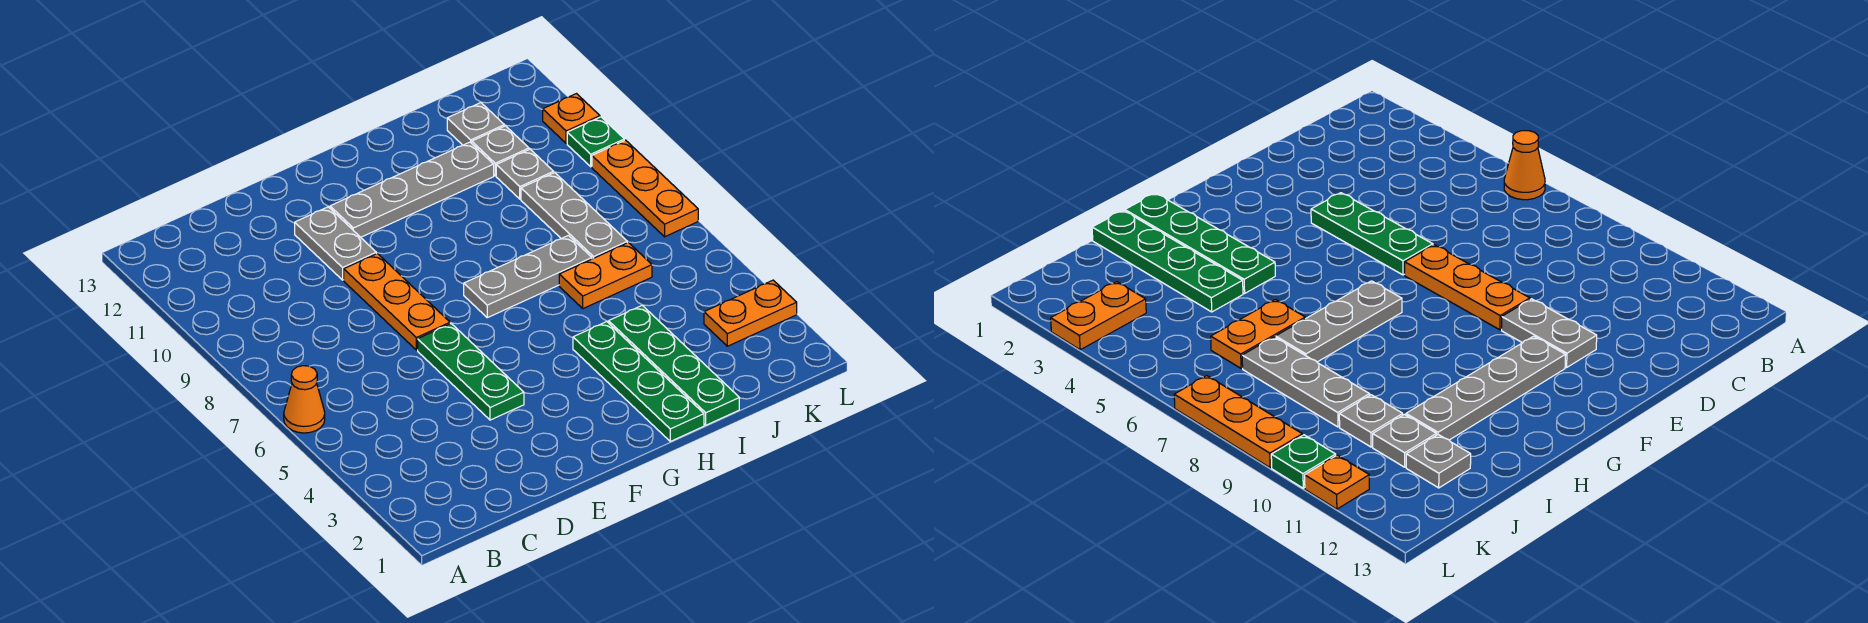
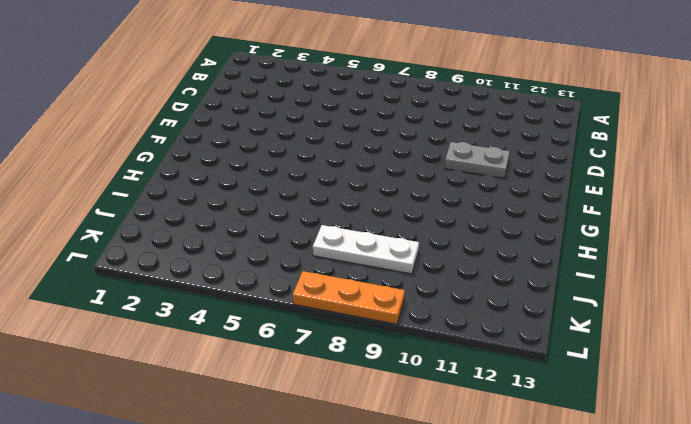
white plate J7:J9 level 1 -> grey plate J7:J9 level 1
none -> orange cone A6 level 1
none -> green plate E4:E6 level 1
none -> orange plate E7:E9 level 1

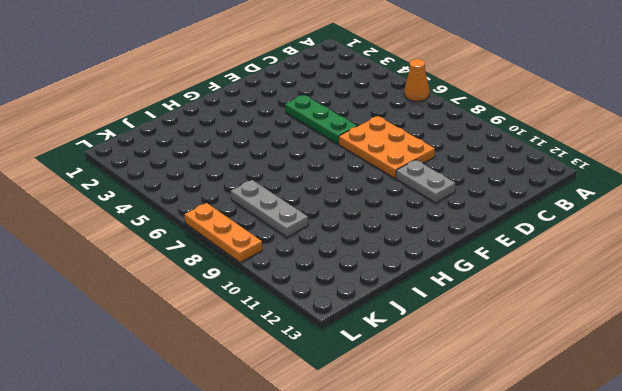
orange plate D7:E9 level 1 -> orange plate E7:E9 level 1
none -> grey plate F11:I11 level 1
none -> grey plate G7:I7 level 1
none -> green plate H1:H4 level 1

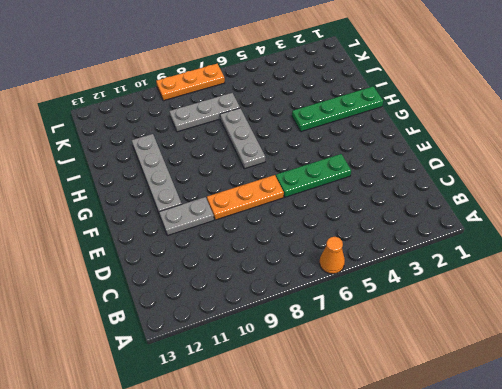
none -> green plate I1:I4 level 1
none -> orange plate I6:J6 level 1
none -> grey plate J10 level 1

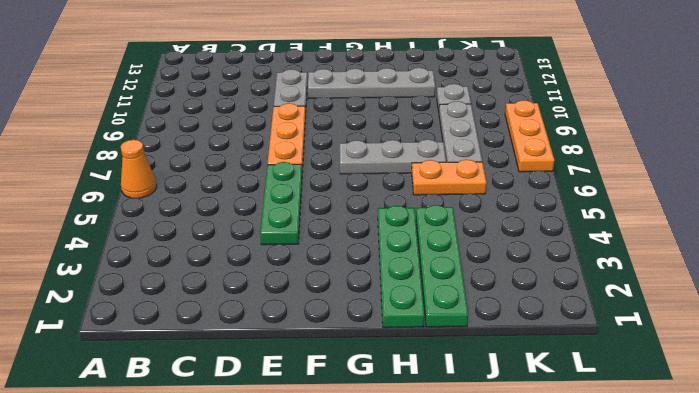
none -> grey plate J11 level 1
none -> grey plate J12 level 1
none -> orange plate K3:L3 level 1

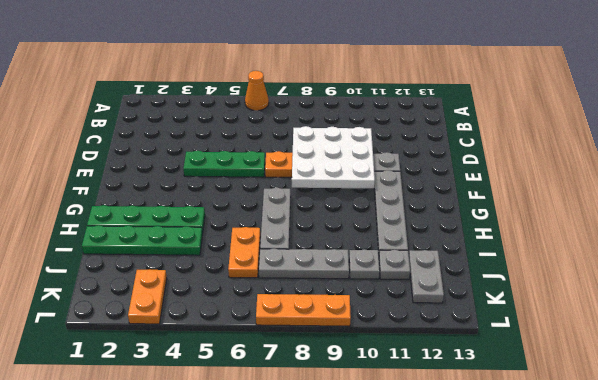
white plate D8:F10 level 2 -> none
grey plate J12:K12 level 1 -> grey plate J12 level 1
none -> green plate L10 level 1
none -> orange plate L11 level 1

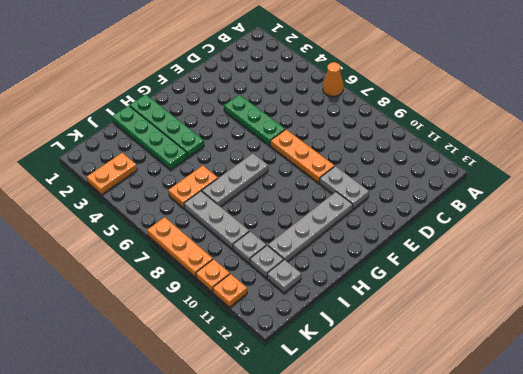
orange plate L10 level 1 -> green plate L10 level 1

